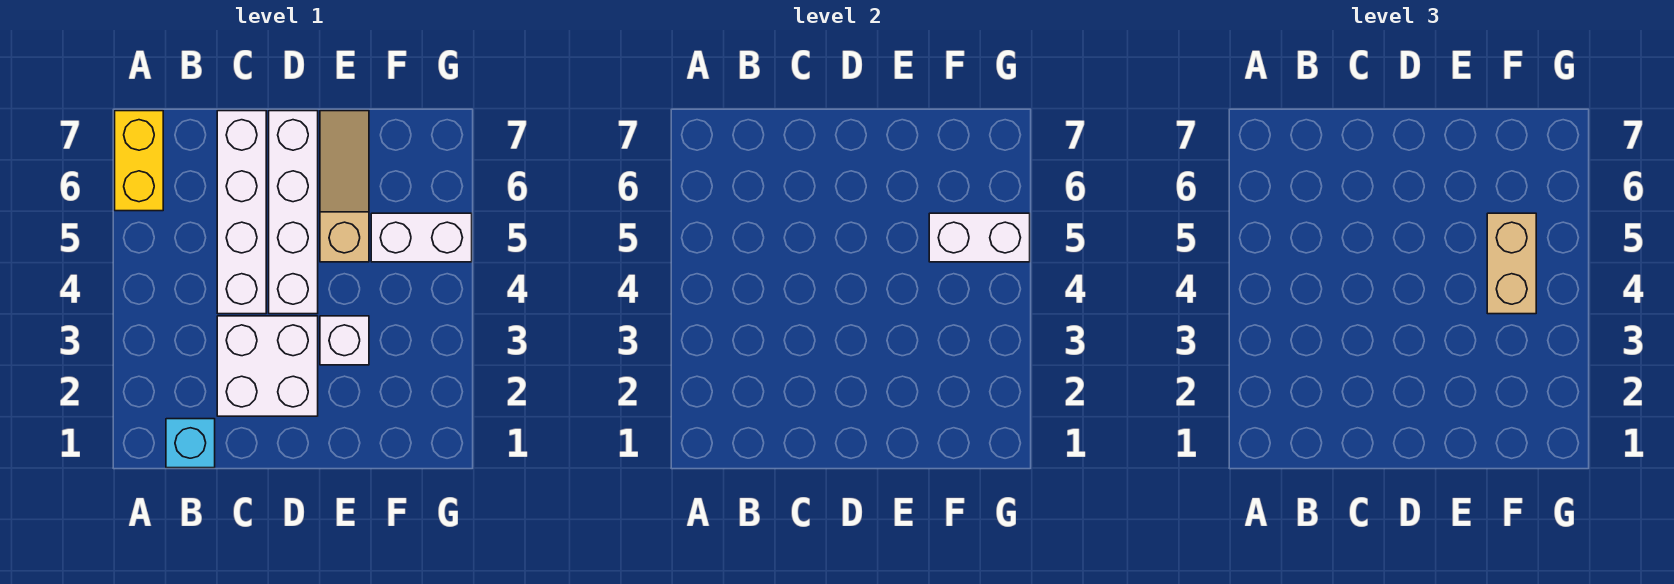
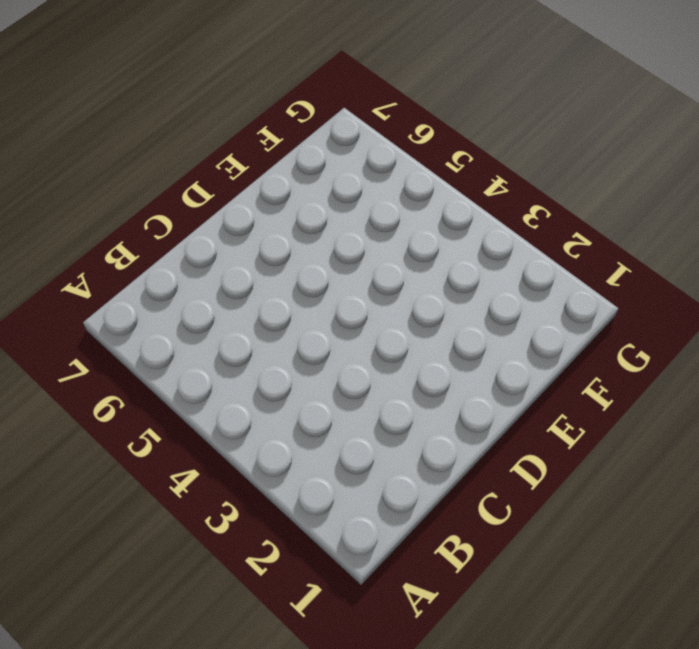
none -> yellow brick A6:A7 level 1
none -> cyan brick B1 level 1

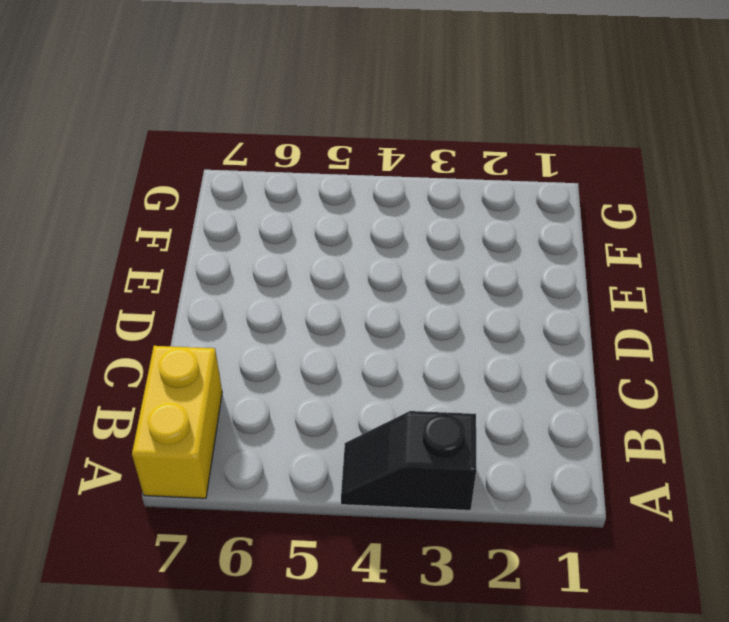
black slope A3:A4 level 1 top 3 -> none
yellow brick A7:B7 level 1 -> yellow brick A6:A7 level 1
none -> cyan brick B1 level 1
none -> white brick C2:D3 level 1

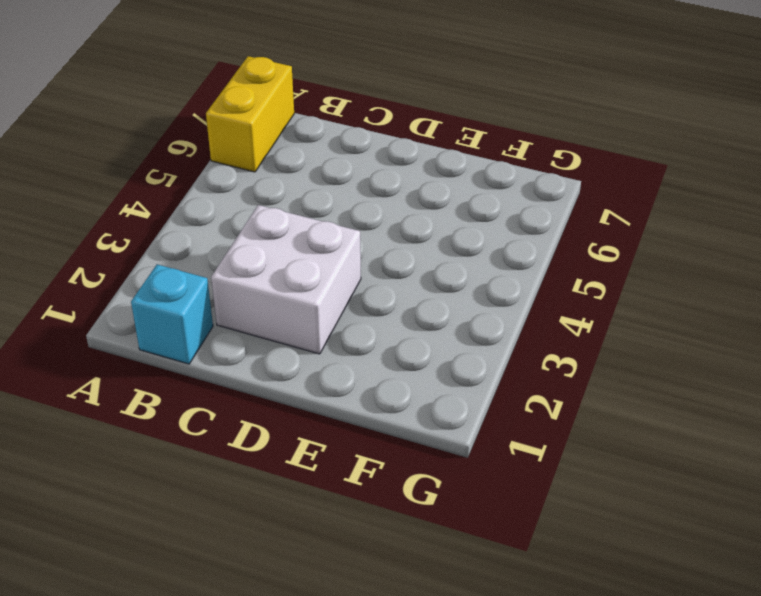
none -> white brick C4:C7 level 1
none -> white brick D4:D7 level 1

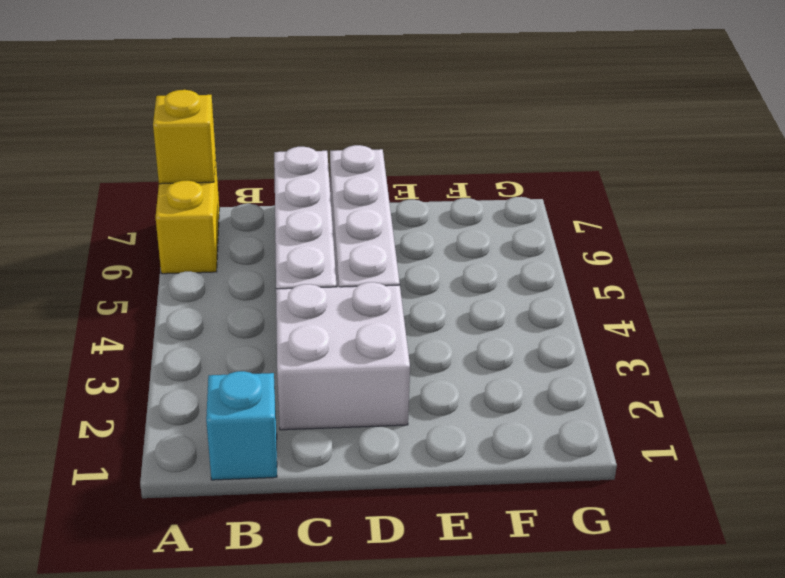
yellow brick A7 level 2 -> none
none -> white brick E3 level 1
none -> tan slope E5:E7 level 1 top 5

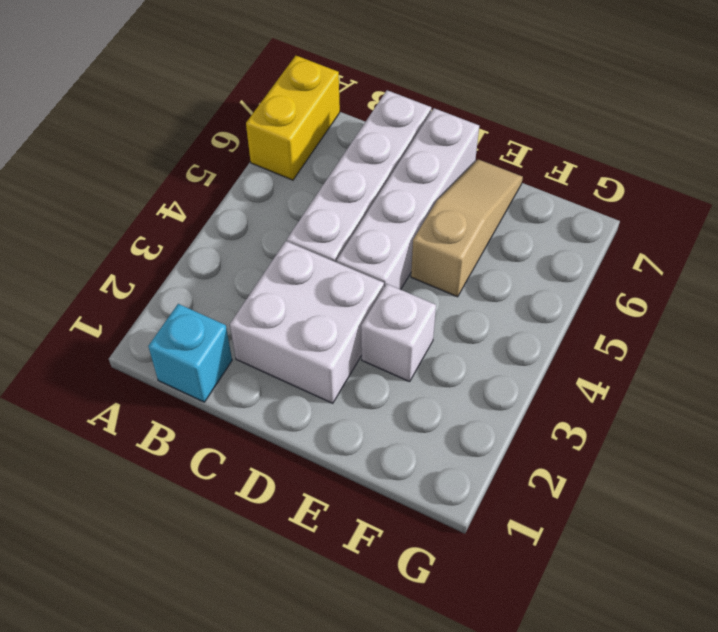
none -> white brick F5:G5 level 1
none -> white brick F5:G5 level 2

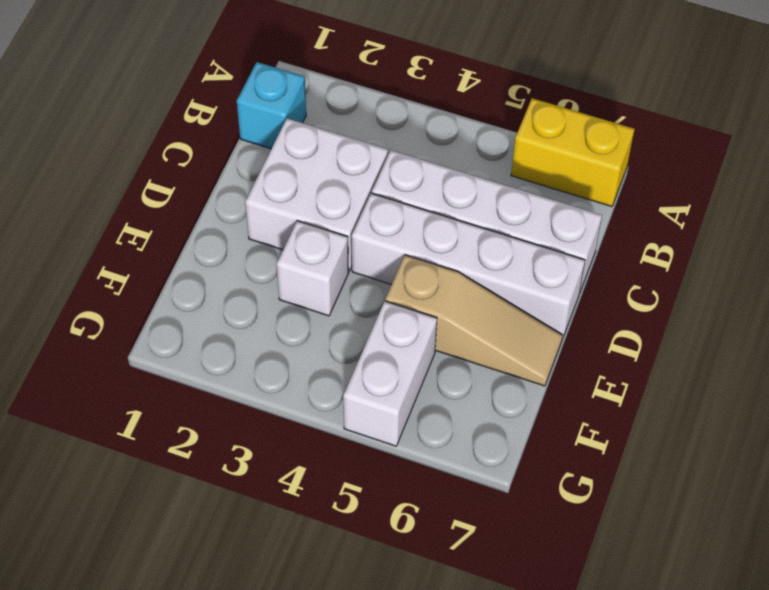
none -> white brick F5:G5 level 2
none -> tan brick F4:F5 level 3

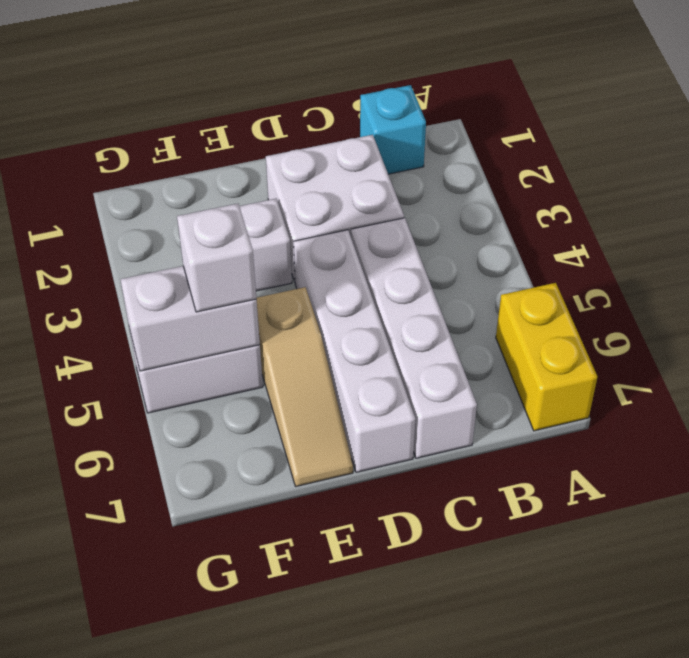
white brick F5 level 3 -> tan brick F4:F5 level 3

